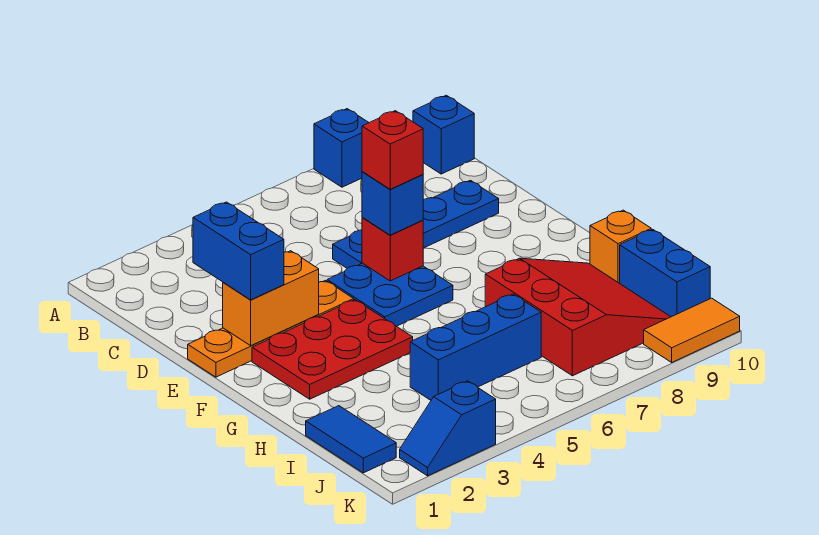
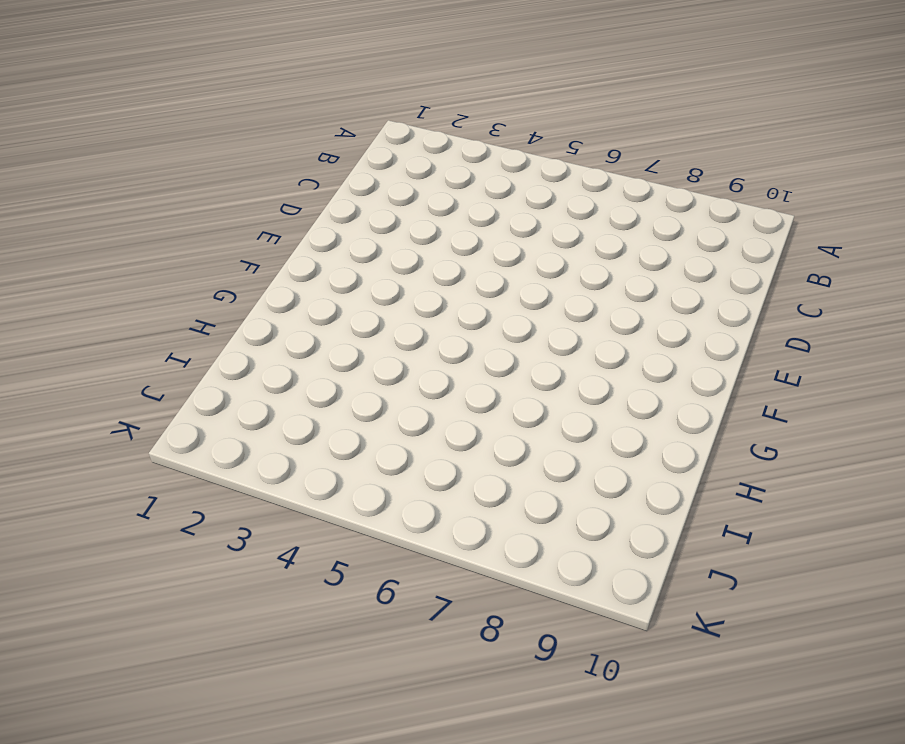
none -> blue brick A8 level 1
none -> blue brick B10 level 1
none -> blue plate D6:D9 level 1

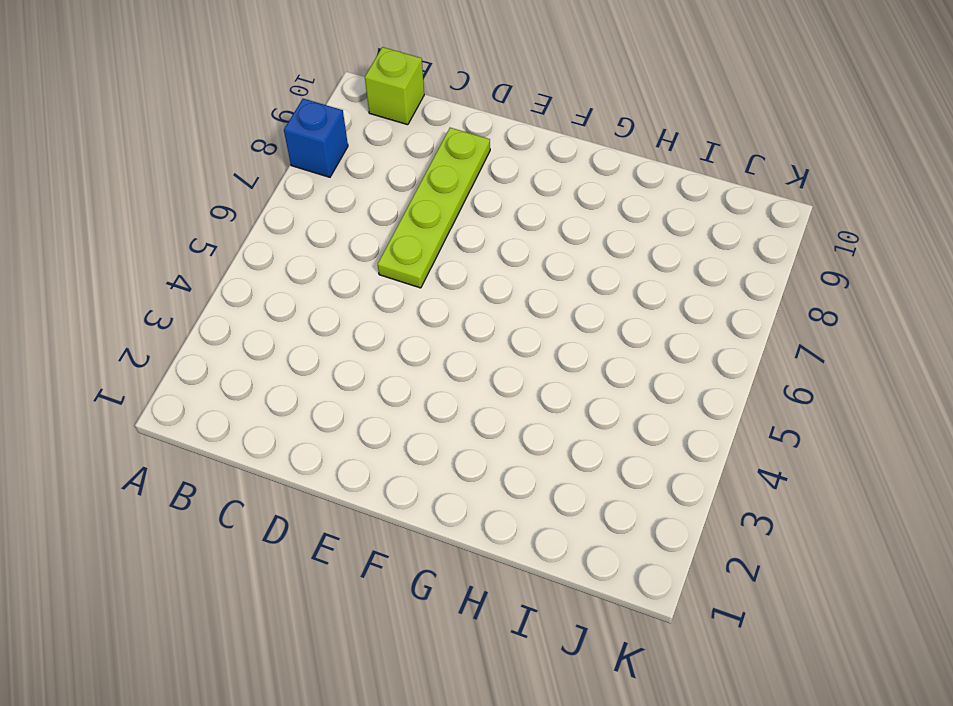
lime brick B10 level 1 -> blue brick B10 level 1
lime plate D6:D9 level 1 -> blue plate D6:D9 level 1
none -> orange plate E1:E4 level 1
none -> blue plate E5:F6 level 1
none -> red plate F2:G4 level 1

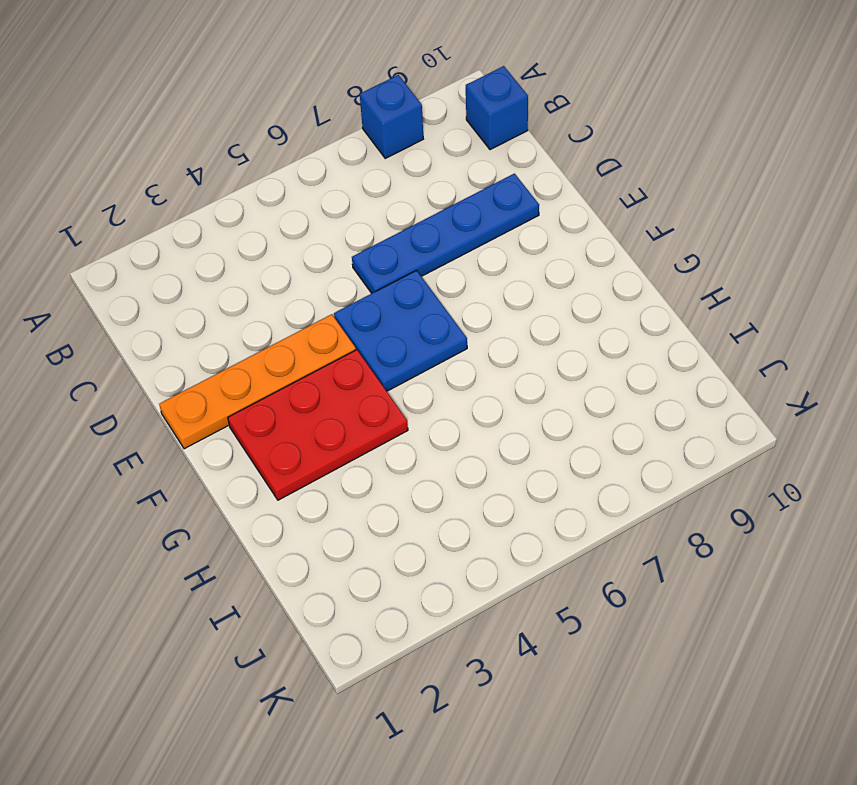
none -> red slope H7:J9 level 1 top 7
none -> orange brick H10 level 1
none -> blue tile I1:J1 level 1

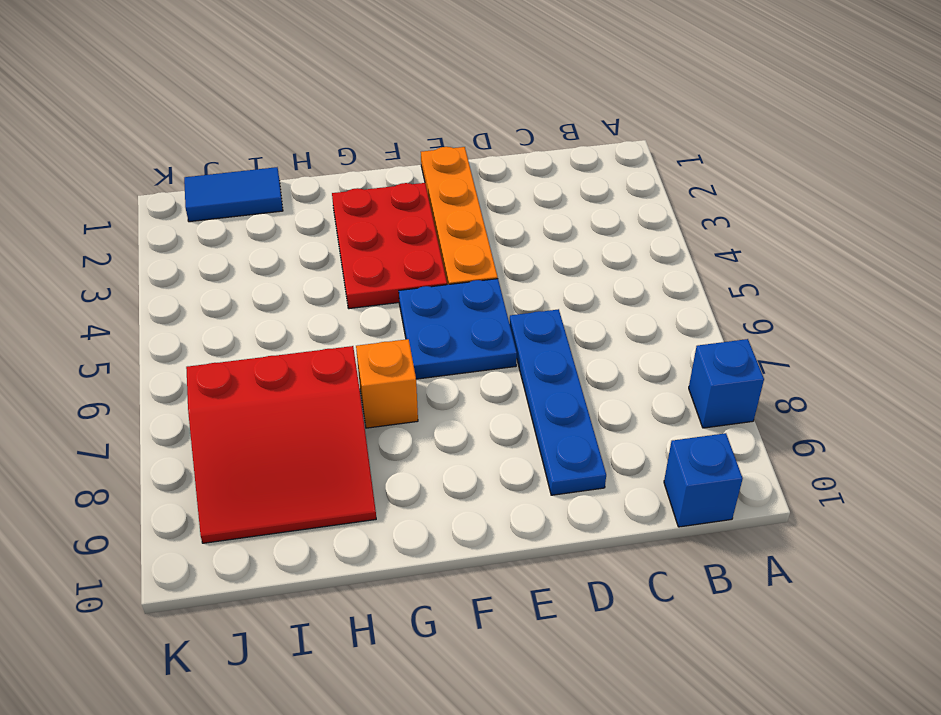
orange brick G7 level 1 -> orange brick H10 level 1
none -> blue brick I4:I6 level 1
none -> blue brick I10:J10 level 1
none -> blue slope K2:K3 level 1 top 3

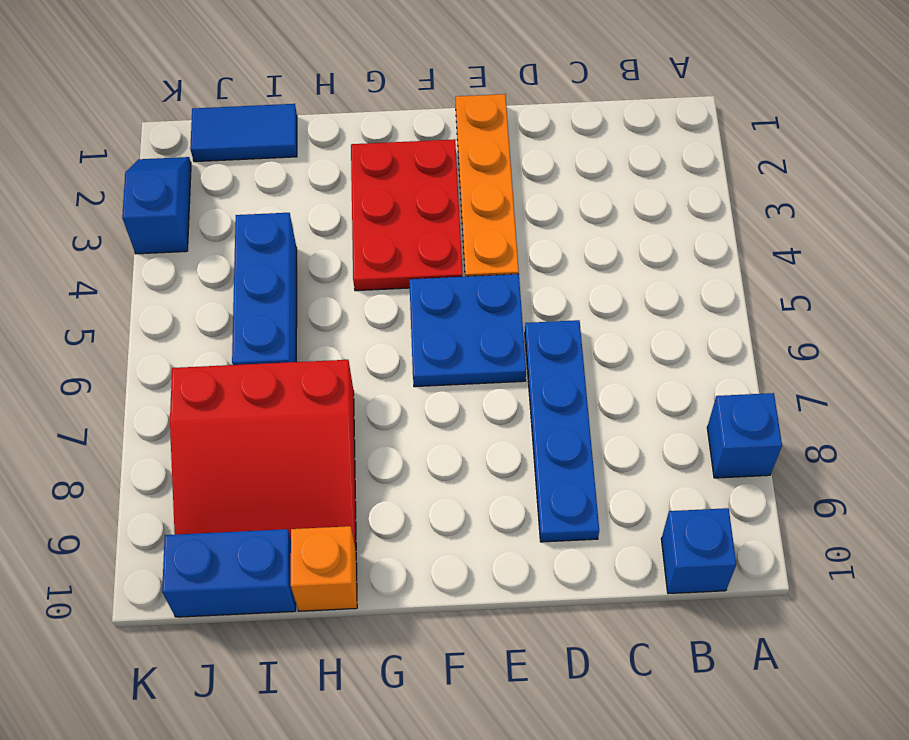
none -> orange tile K9:K10 level 1
none -> orange brick E2:E3 level 2
none -> red brick E6 level 2

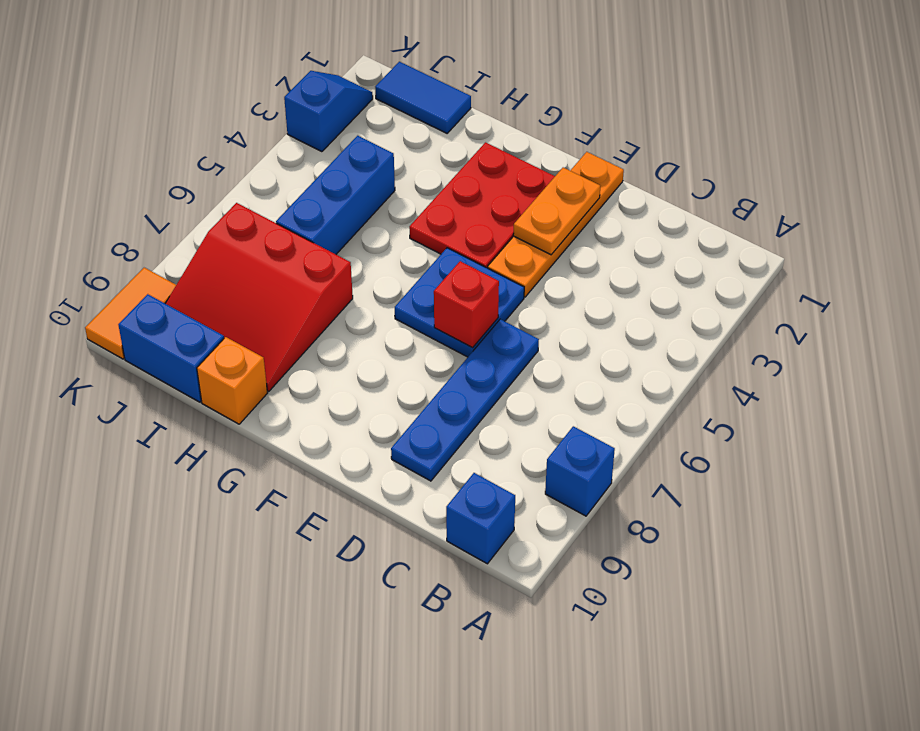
orange plate E2:E3 level 2 -> orange brick E2:E3 level 2
none -> blue brick D2:E2 level 3
none -> blue brick E6 level 3
none -> red brick E6 level 4

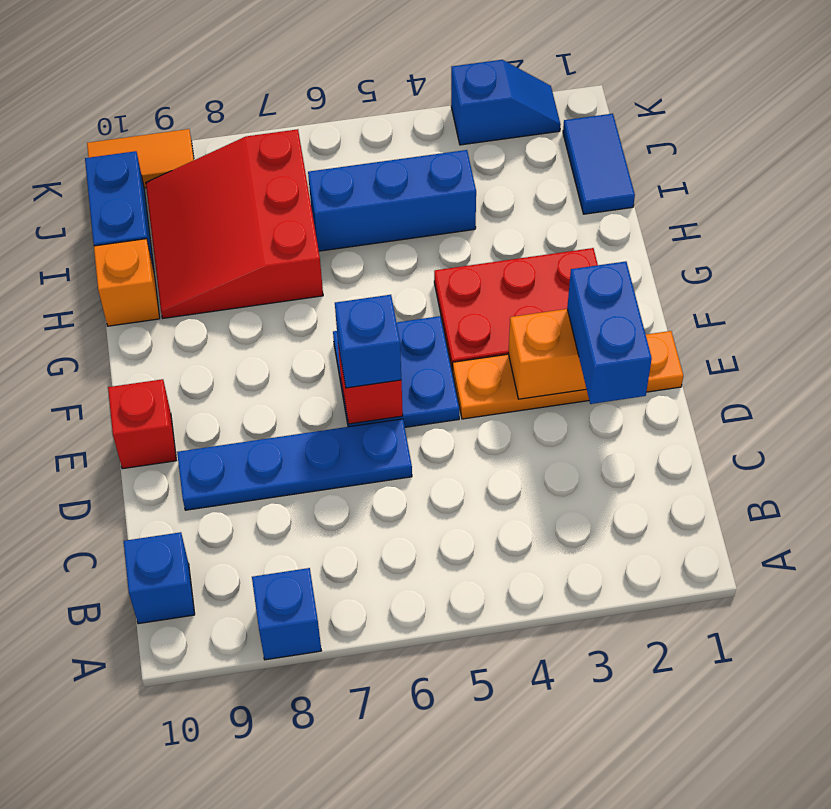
red brick E10 level 1 -> red brick E6 level 4

